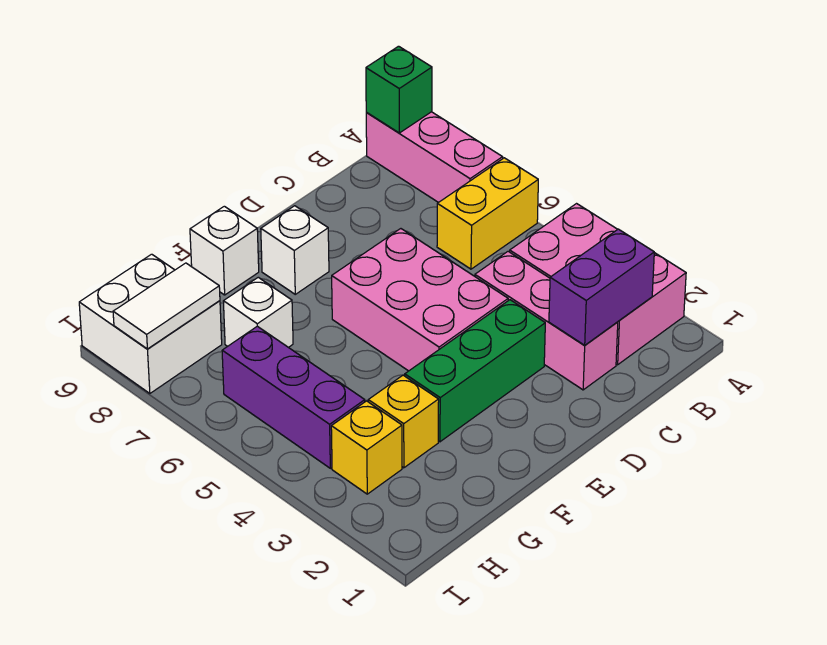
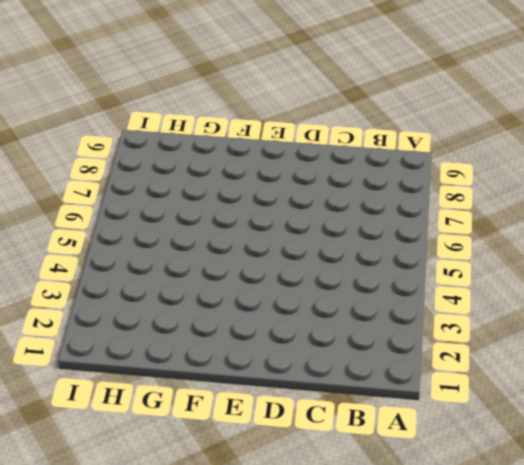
none -> pink brick A2:B4 level 1
none -> yellow brick A6:B6 level 1
none -> pink brick A7:A9 level 1

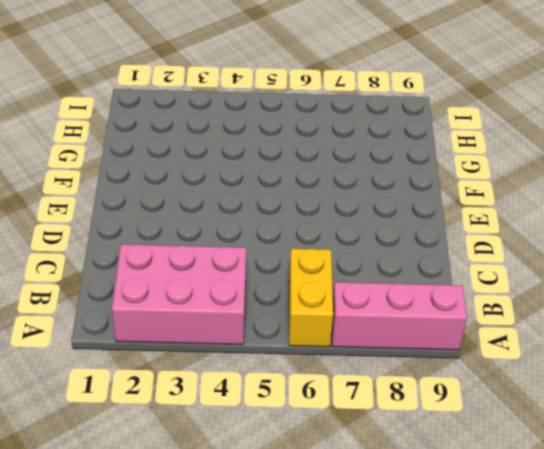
none -> pink brick C2:C4 level 1
none -> green brick D3:F3 level 1
none -> pink brick D4:E6 level 1

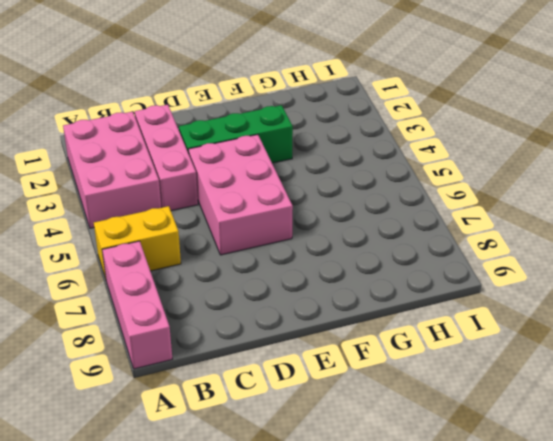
none -> white brick E8 level 1
none -> white brick F9 level 1
none -> yellow brick G3 level 1

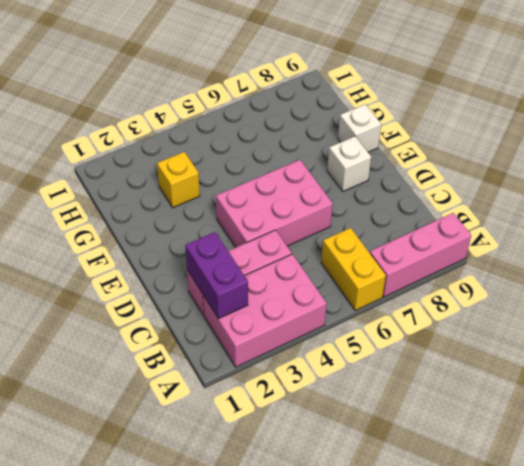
none -> green brick D3:F3 level 1
none -> white brick G7 level 1
none -> yellow brick H3 level 1

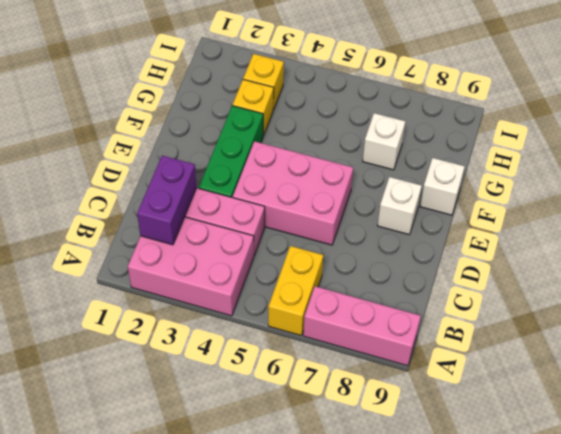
none -> purple brick H4:H6 level 1
none -> white brick H8:I9 level 1
none -> green brick A9 level 2

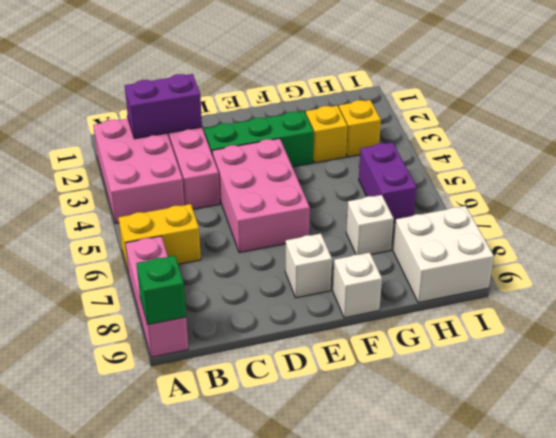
purple brick H5:H6 level 1 -> purple brick H4:H6 level 1
none -> white tile H8:I8 level 2

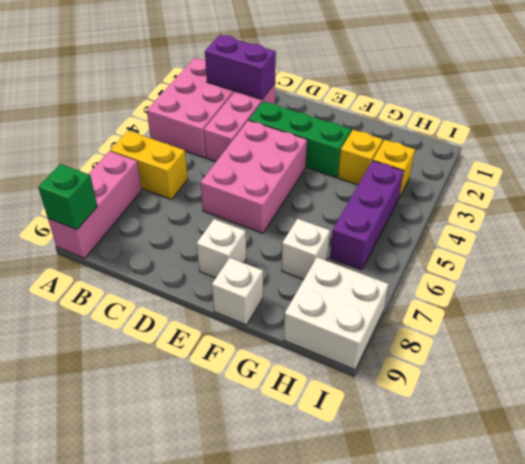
none -> white tile H8:I8 level 2

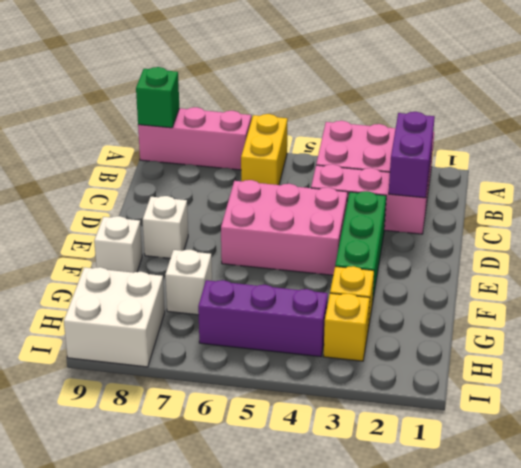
none -> white tile H8:I8 level 2

